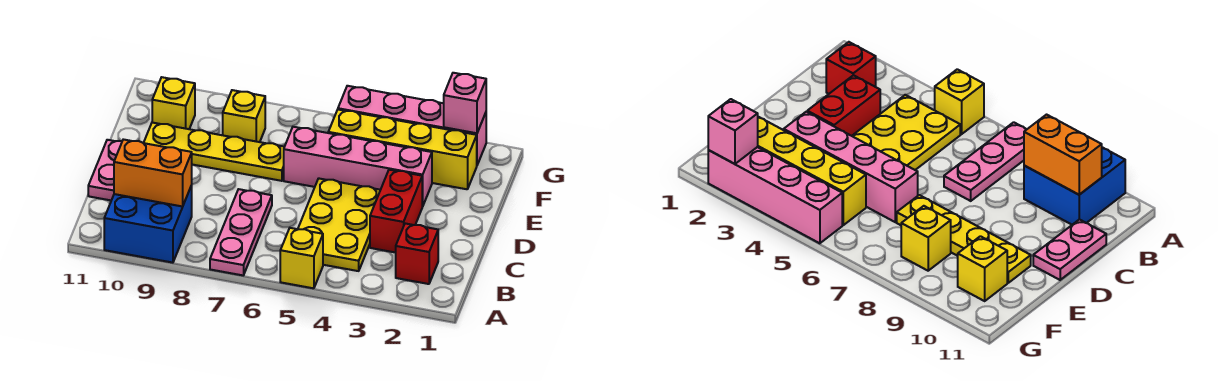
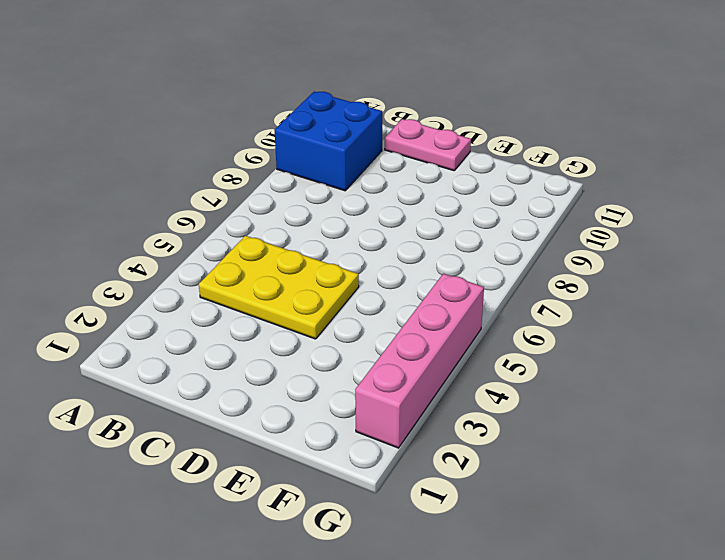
none -> yellow brick A5 level 1
none -> pink plate A7:C7 level 1
none -> red brick B2 level 1

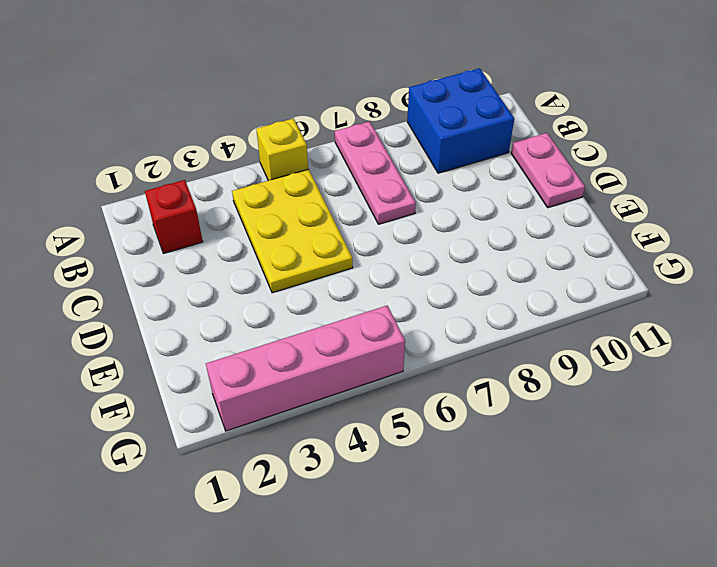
none -> red brick C3:D3 level 1
none -> pink brick E3:E6 level 1
none -> yellow plate E7:E10 level 1

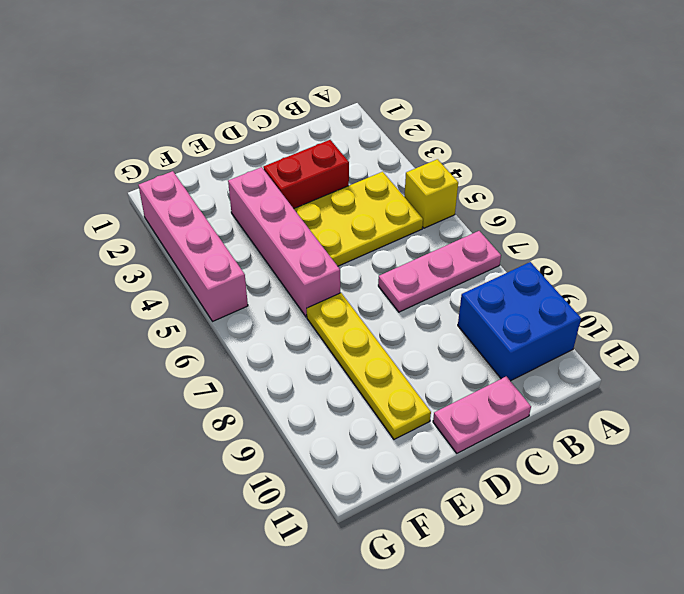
none -> red brick B2 level 1
none -> yellow brick F2:F5 level 1
none -> yellow brick F8 level 1

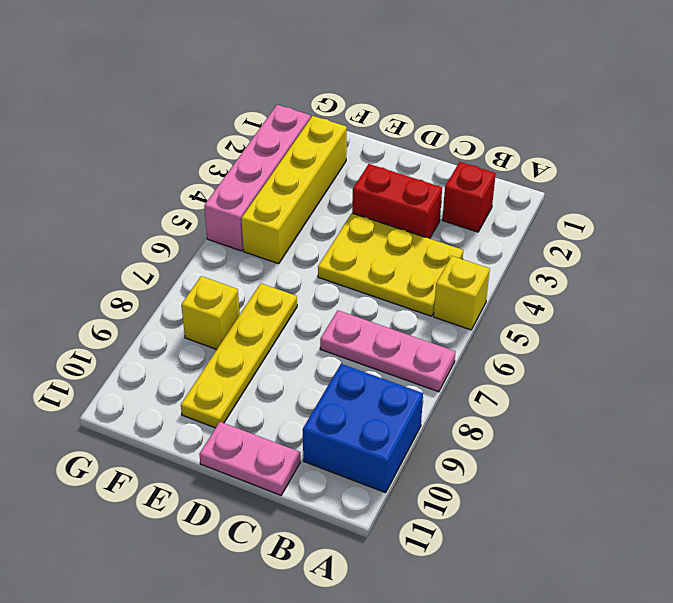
none -> pink brick E3:E6 level 1
none -> yellow brick F10 level 1
none -> orange brick B9:B10 level 2

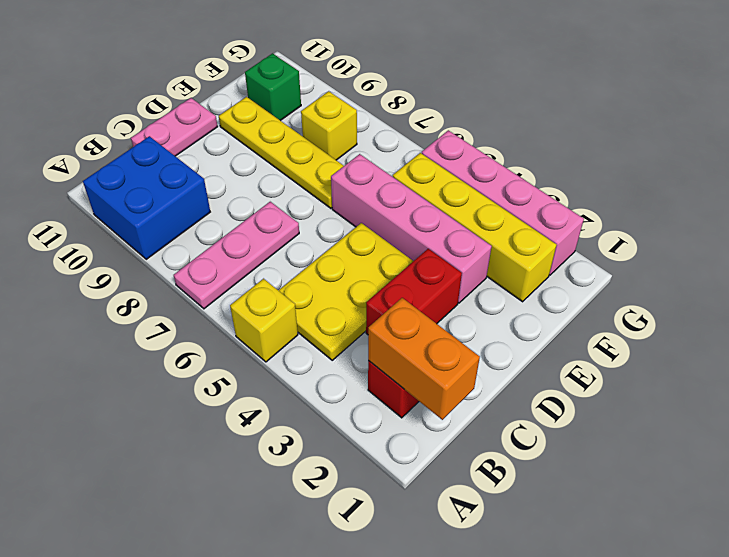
orange brick B1:B2 level 2 -> orange brick B9:B10 level 2
green brick F10 level 1 -> yellow brick F10 level 1
none -> pink brick G2 level 2

